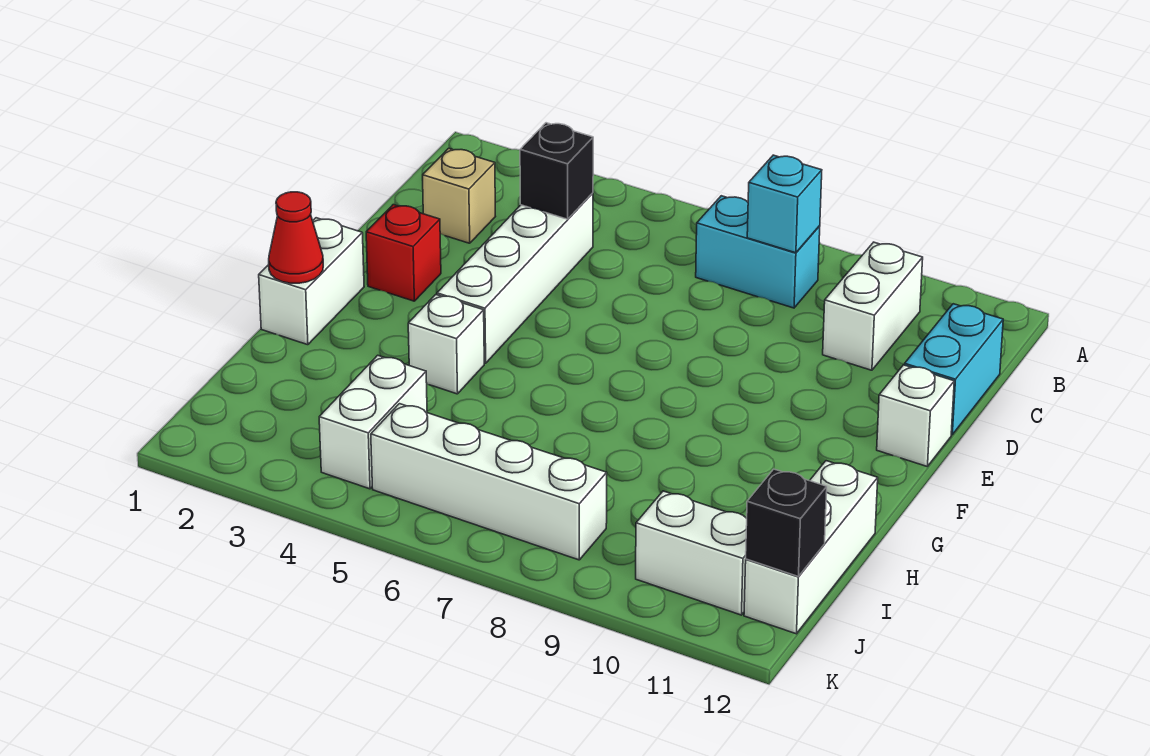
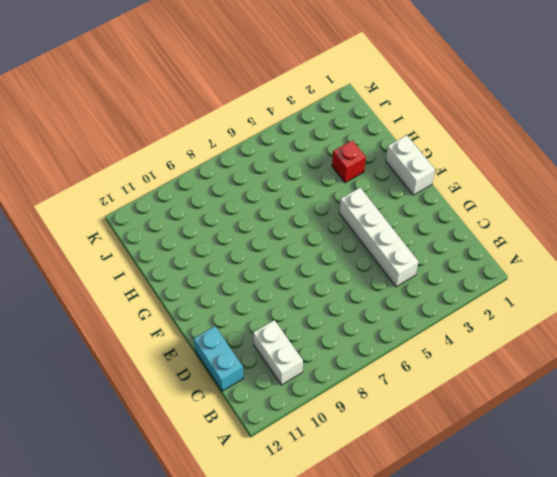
red brick H3 level 1 -> red brick E2 level 1
none -> cyan brick B7:B8 level 1
none -> tan brick C2 level 1
none -> white brick E12 level 1

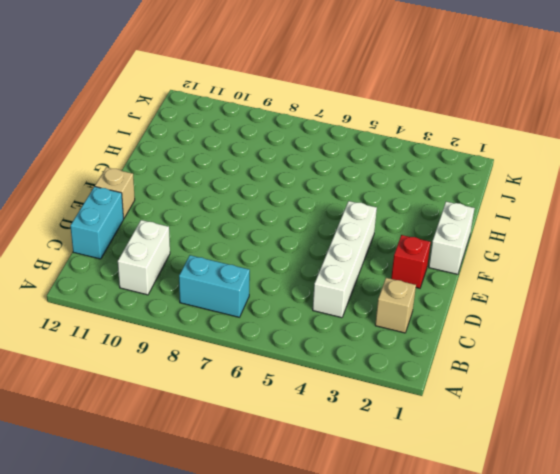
tan brick E12 level 1 -> white brick E12 level 1
none -> white brick G4 level 1
none -> white brick H12:J12 level 1
none -> white brick I4:J4 level 1

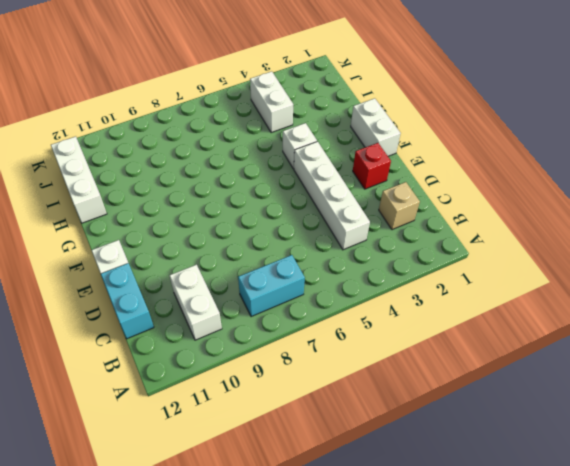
none -> white brick J5:J8 level 1
none -> white brick J10:J11 level 1
none -> cyan brick B8 level 2

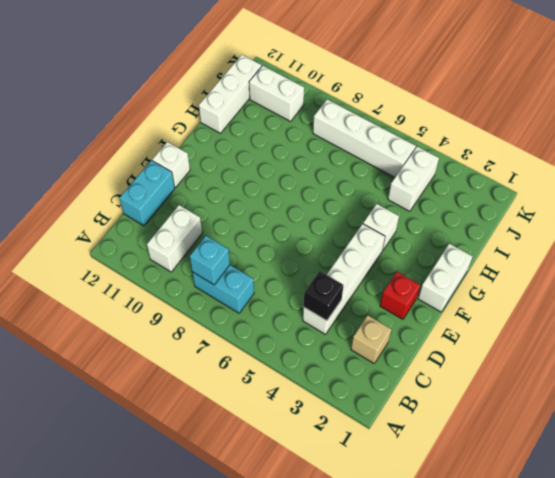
none -> red cone G1 level 2
none -> black brick J12 level 2

